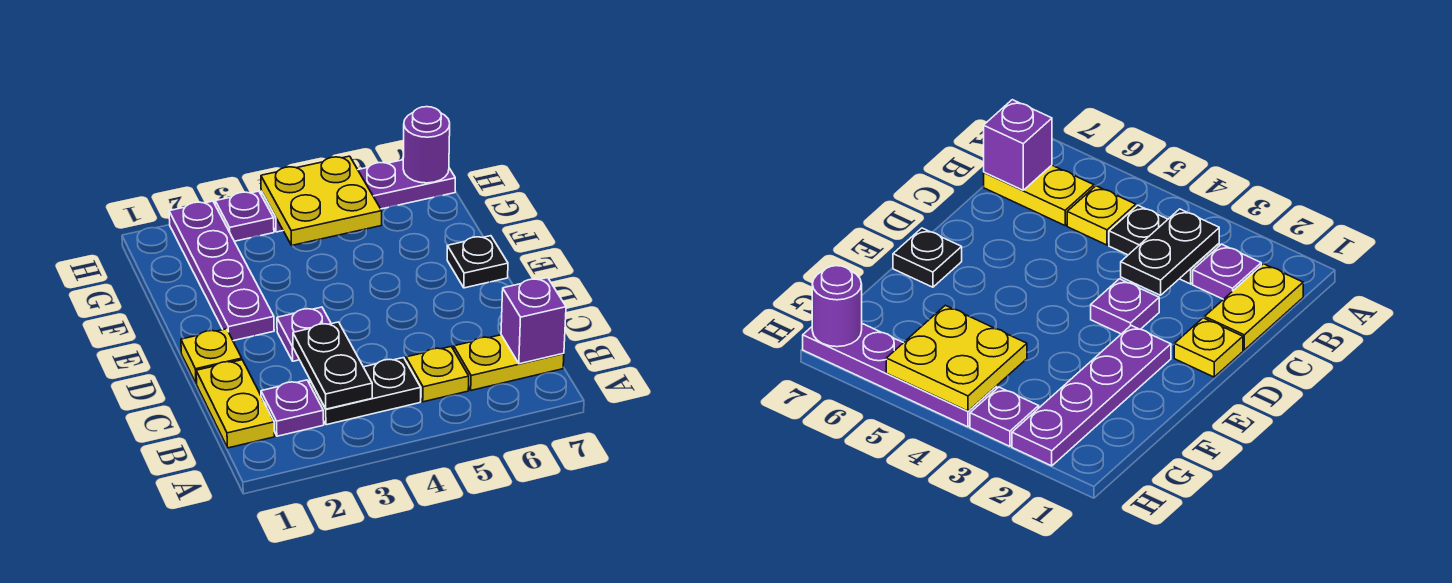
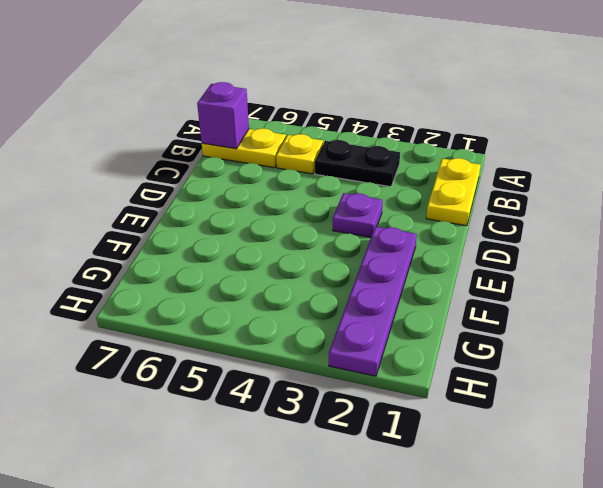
none -> purple plate B2 level 1
none -> yellow plate D1 level 1
none -> black plate E7 level 1

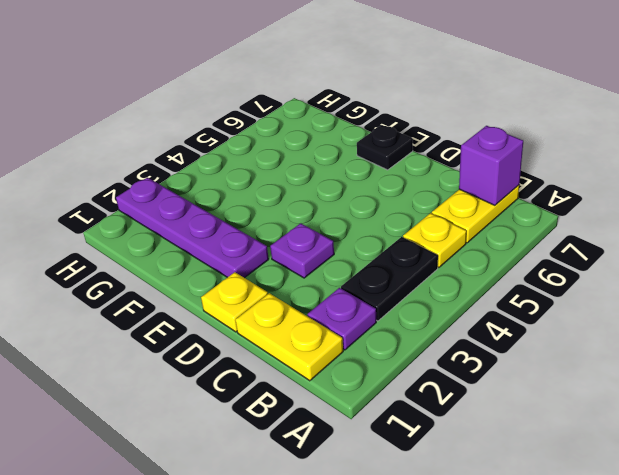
none -> purple plate H3 level 1
none -> purple plate H4:H7 level 1
none -> black plate B3:C3 level 2

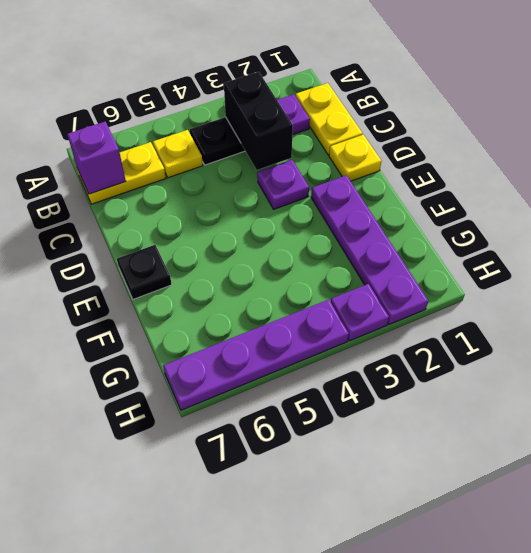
black brick B3:C3 level 2 -> black plate B3:C3 level 2
none -> yellow plate G4:H5 level 2
none -> purple round brick H7 level 2

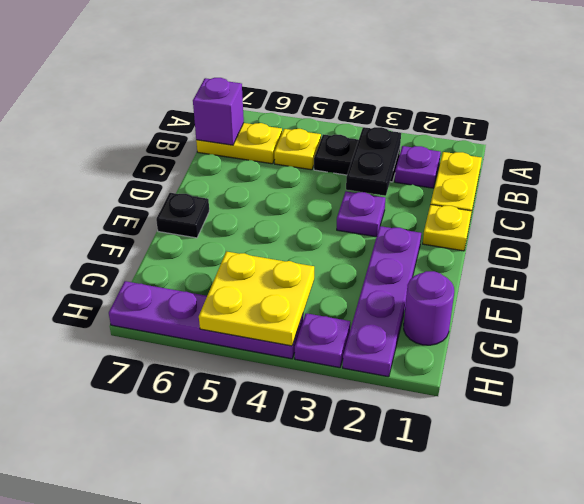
purple round brick G1 level 1 -> purple round brick H7 level 2

